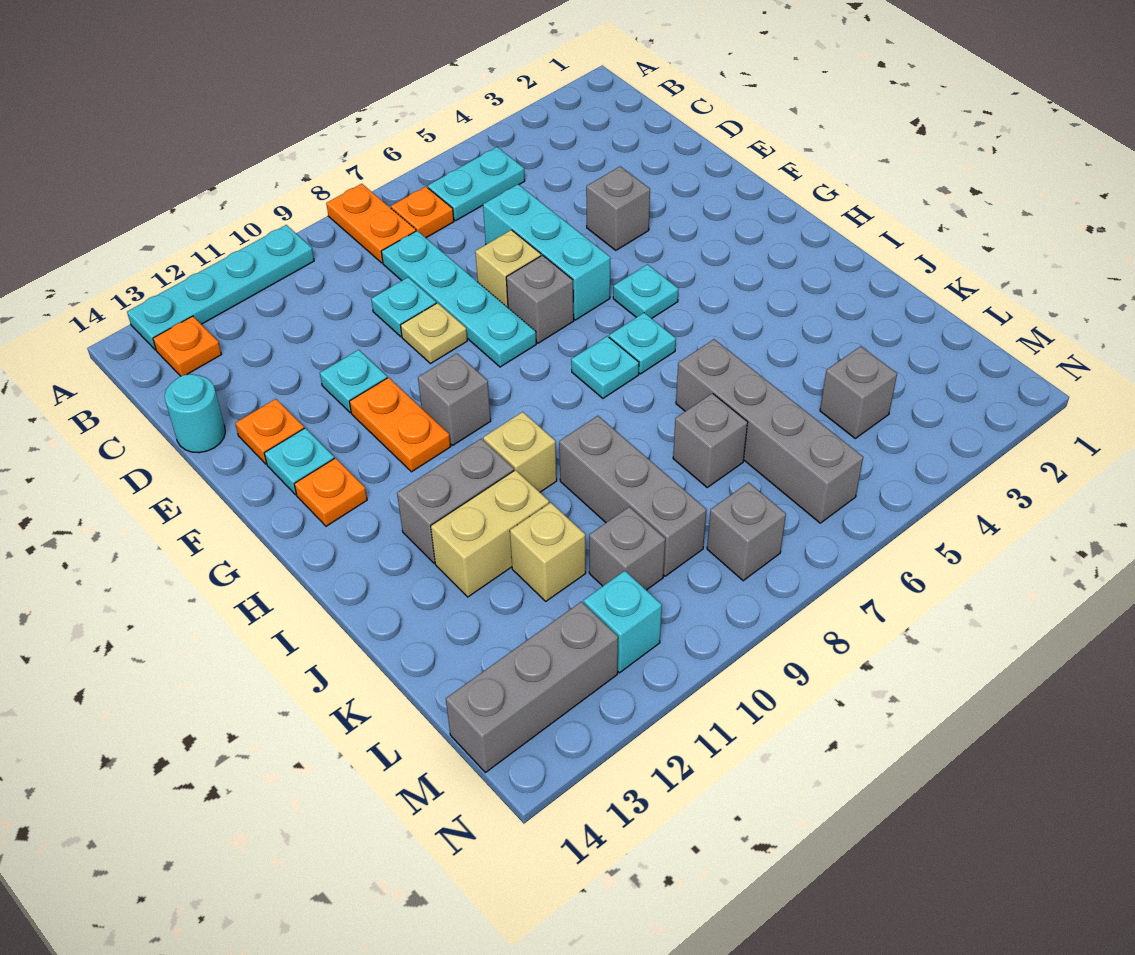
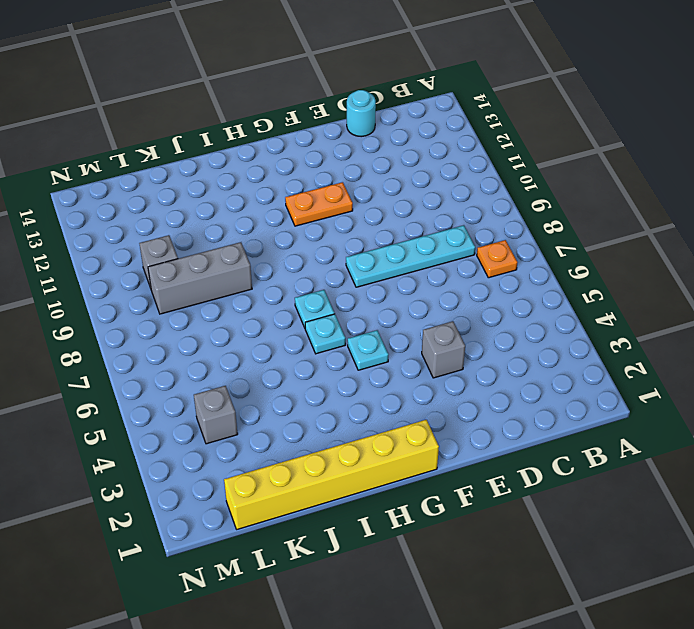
yellow brick G1:L1 level 1 -> none
none -> orange plate A8:B8 level 1
none -> cyan plate A10:A13 level 1
none -> cyan plate B5:B6 level 1
none -> orange plate B13 level 1

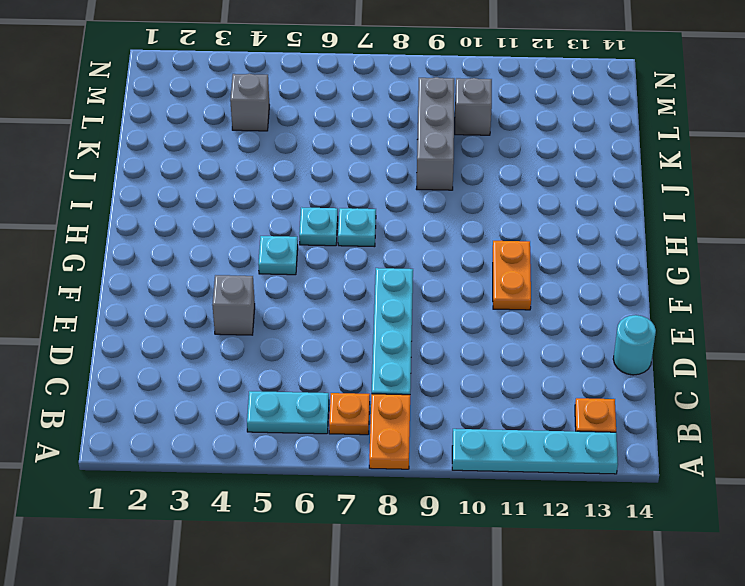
none -> cyan brick D6:F6 level 1
none -> cyan plate D9 level 1
none -> tan brick E7 level 1
none -> tan plate E9 level 1

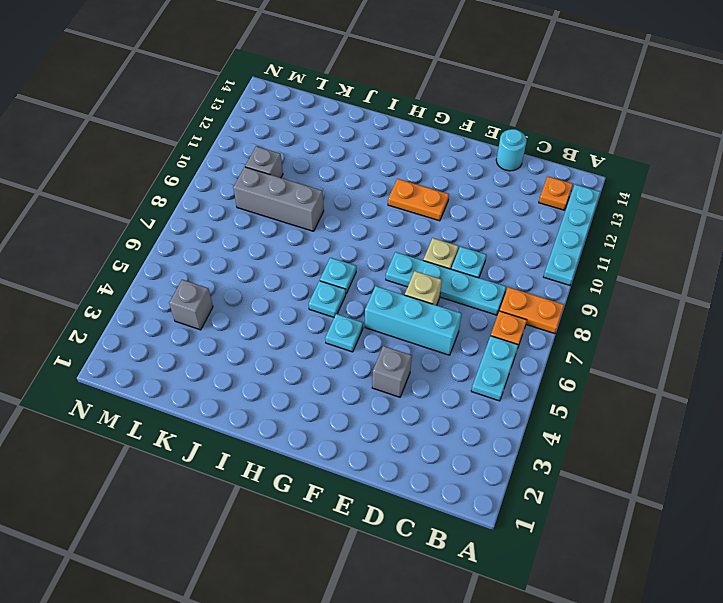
none -> cyan plate E11 level 1
none -> orange plate E13 level 1
none -> grey brick F7 level 1
none -> cyan plate F13 level 1

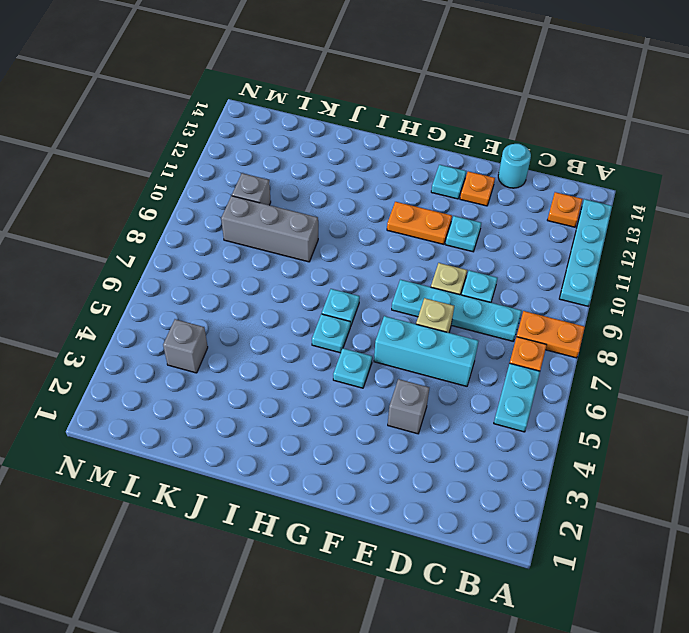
none -> grey brick F7 level 1
none -> grey brick G10 level 1
none -> orange plate G13 level 1
none -> tan brick I10 level 1

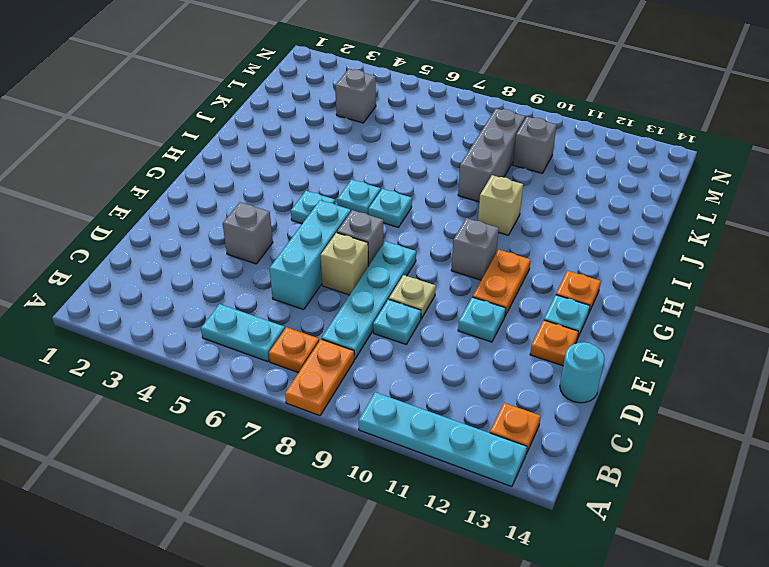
none -> grey brick I11:I12 level 1
none -> grey brick J6:M6 level 1
none -> tan brick J11:J12 level 1
none -> grey brick K7 level 1

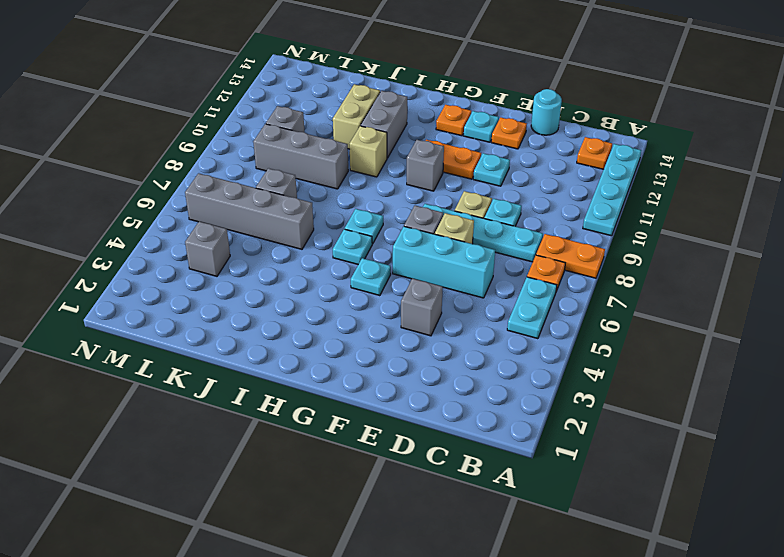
none -> tan brick K11 level 1
none -> grey brick M8 level 1
none -> cyan brick M11 level 1
none -> grey brick M12:M14 level 1

